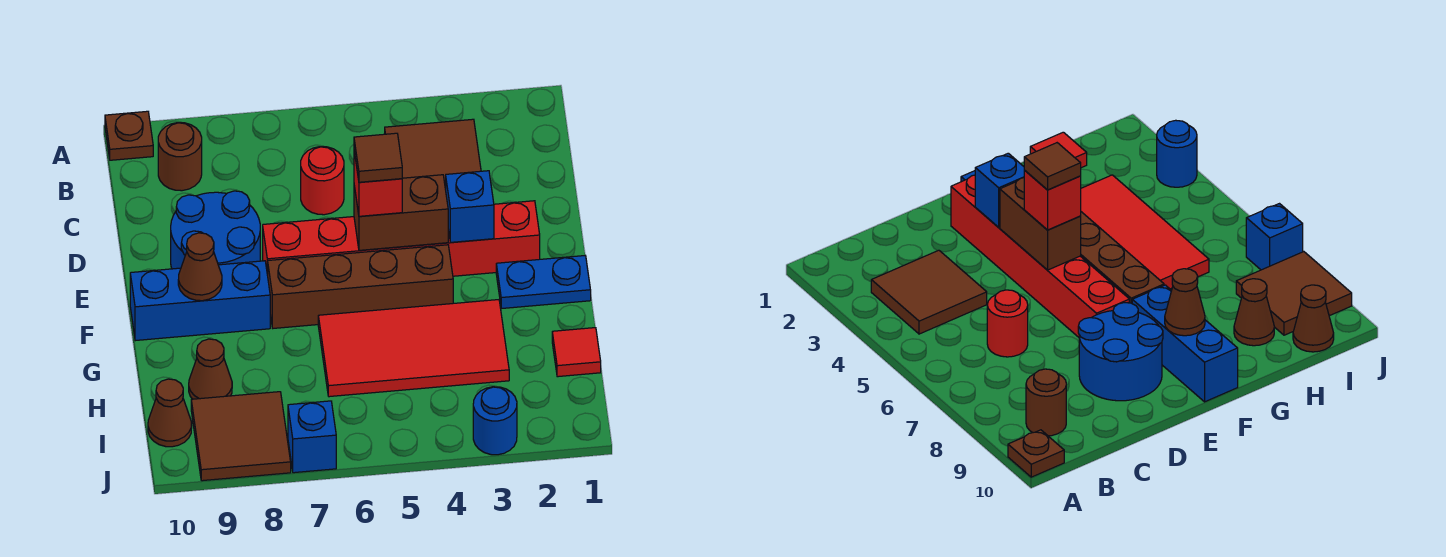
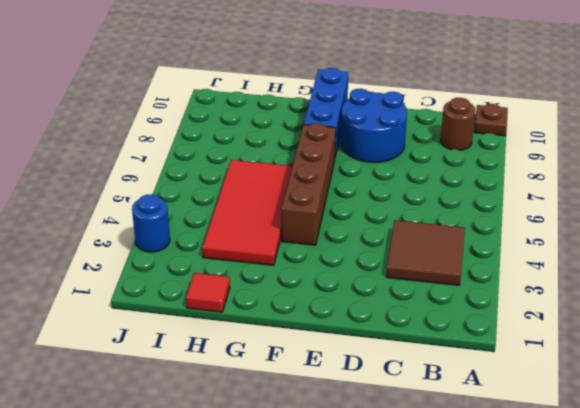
none -> red round brick C6 level 1
none -> red brick E2:E7 level 1
none -> blue plate F1:F2 level 1

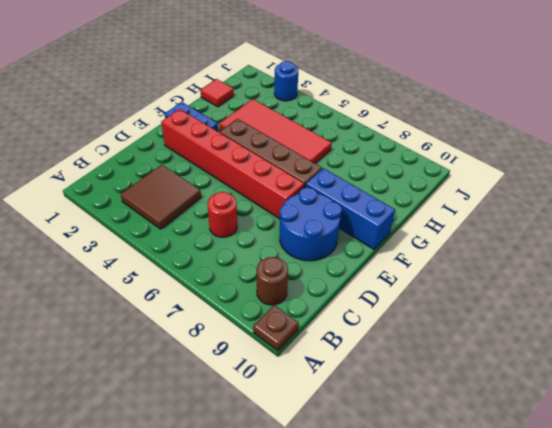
none -> brown cone H9 level 1
none -> brown tile I8:J9 level 1
none -> brown cone I10 level 1

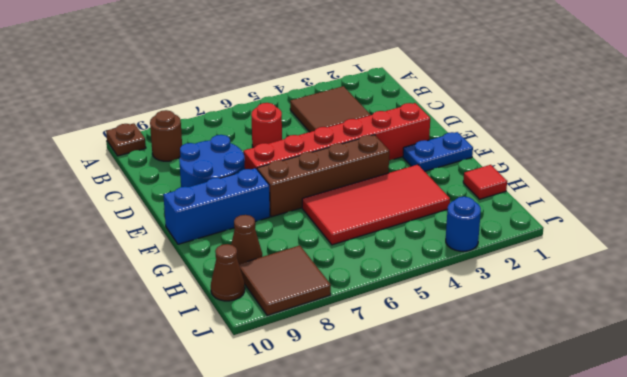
none -> blue brick J7 level 1
none -> blue brick E3 level 2
none -> brown brick E4:E5 level 2

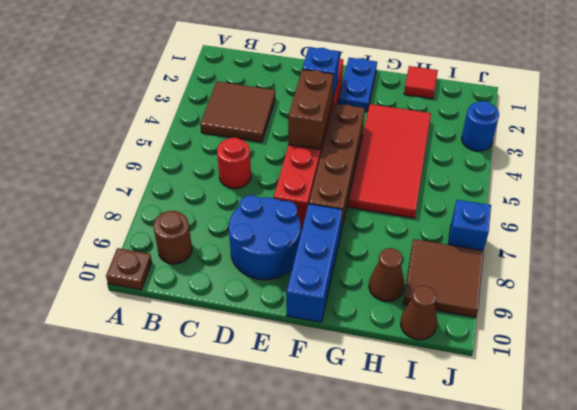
none -> brown cone F9 level 2
none -> red brick E5 level 3
none -> brown tile E5 level 4

